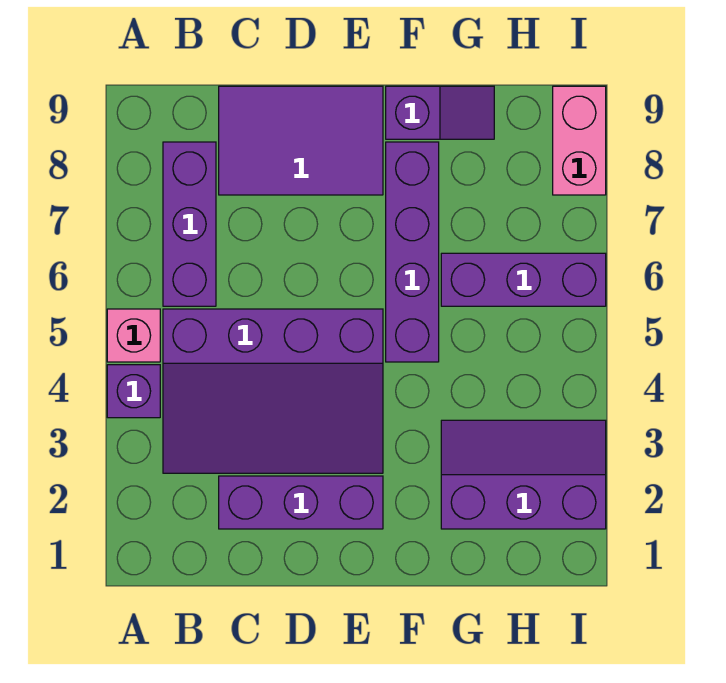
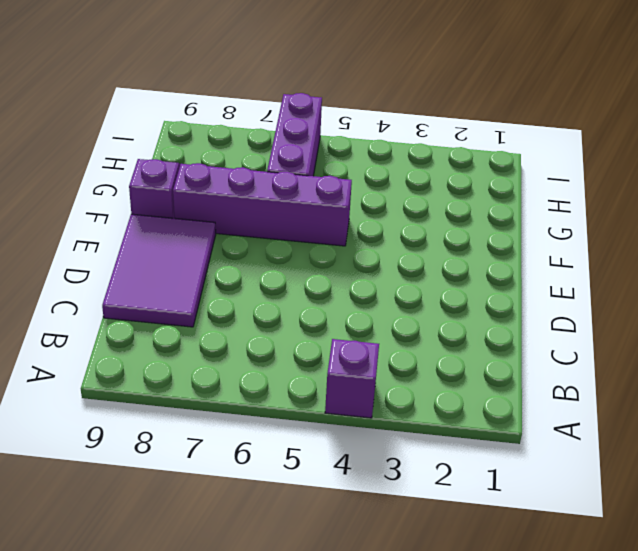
none -> pink brick A5 level 1
none -> purple slope B3:E5 level 1 top 5

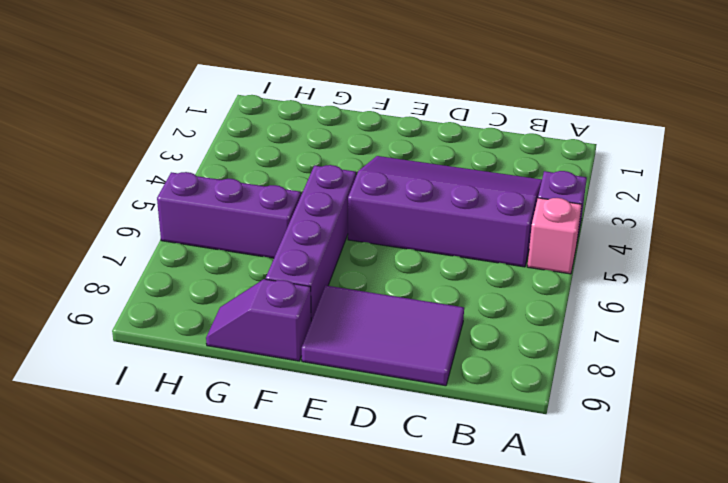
none -> purple brick B6:B8 level 1
none -> purple brick C2:E2 level 1

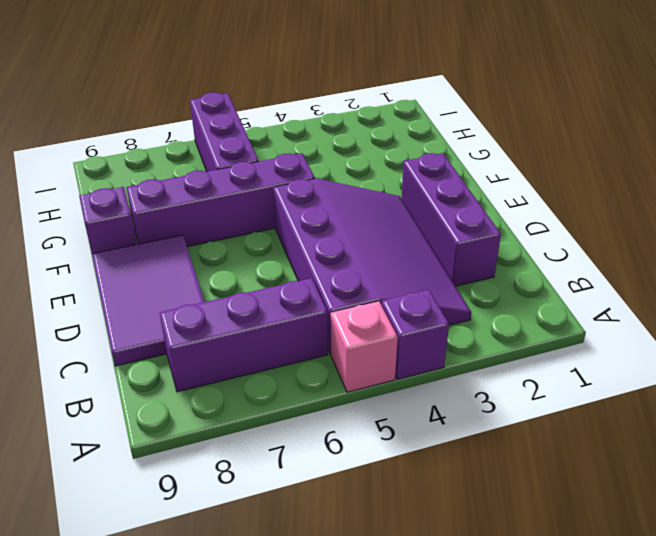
none -> purple slope G2:I3 level 1 top 2
none -> pink brick I8:I9 level 1

